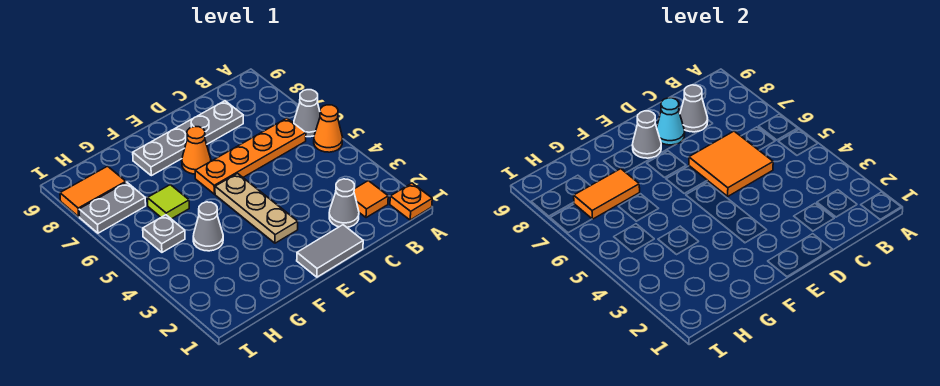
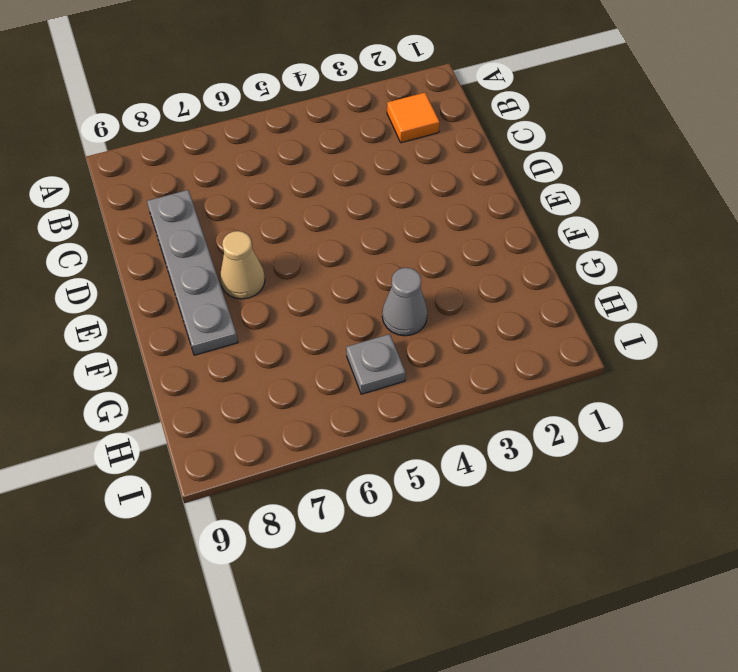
tan cone E7 level 1 -> orange cone E7 level 1
none -> orange plate A1 level 1
none -> orange cone A5 level 1
none -> grey cone A6 level 1

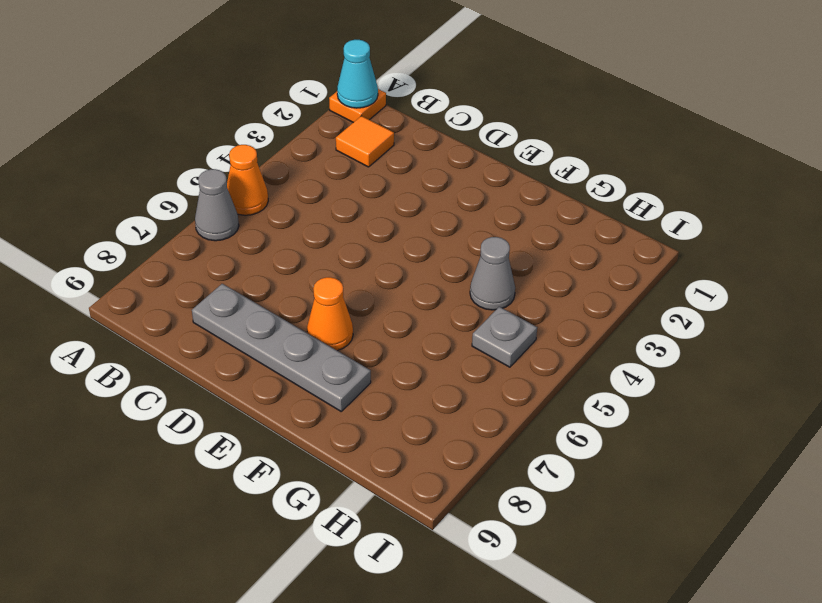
cyan cone A1 level 2 -> cyan cone D8 level 2
none -> orange plate B6:E6 level 1
none -> grey cone C2 level 1
none -> grey tile D1:E1 level 1

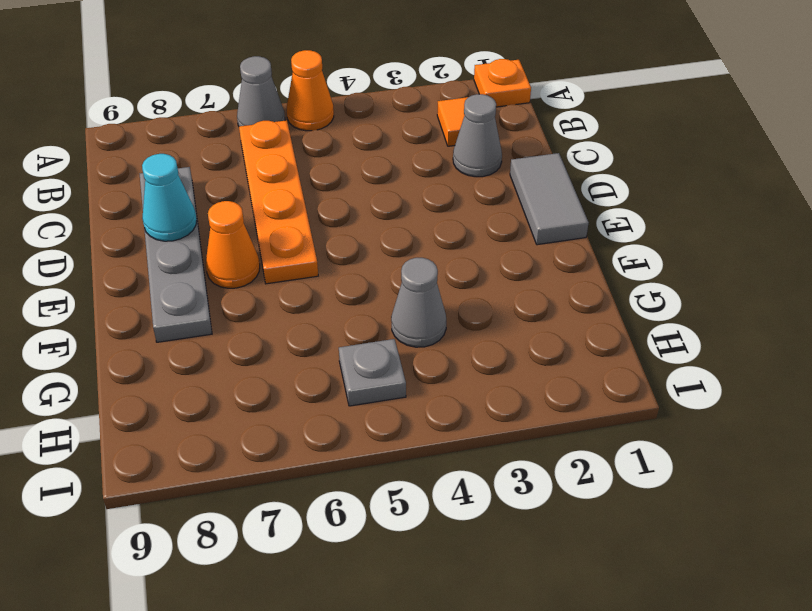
none -> tan plate E3:E5 level 1
none -> lime tile G6 level 1
none -> grey plate H7:I7 level 1

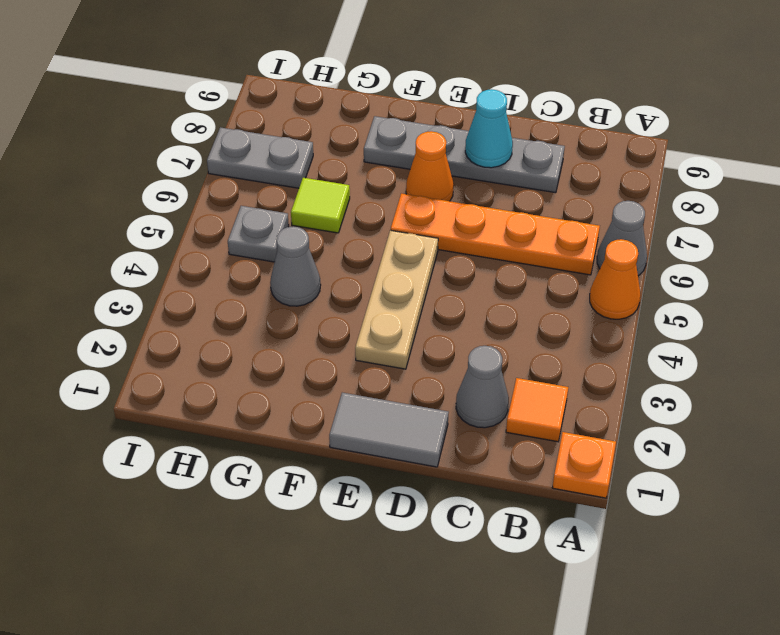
none -> orange tile H8:I8 level 1
none -> orange tile C5:D6 level 2
none -> grey cone C8 level 2

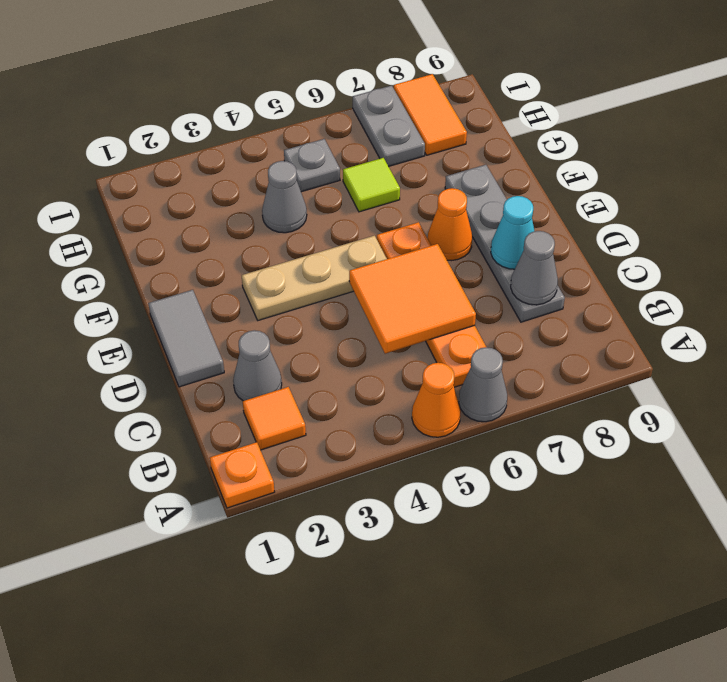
none -> grey cone E8 level 2
none -> orange tile G7:H7 level 2

